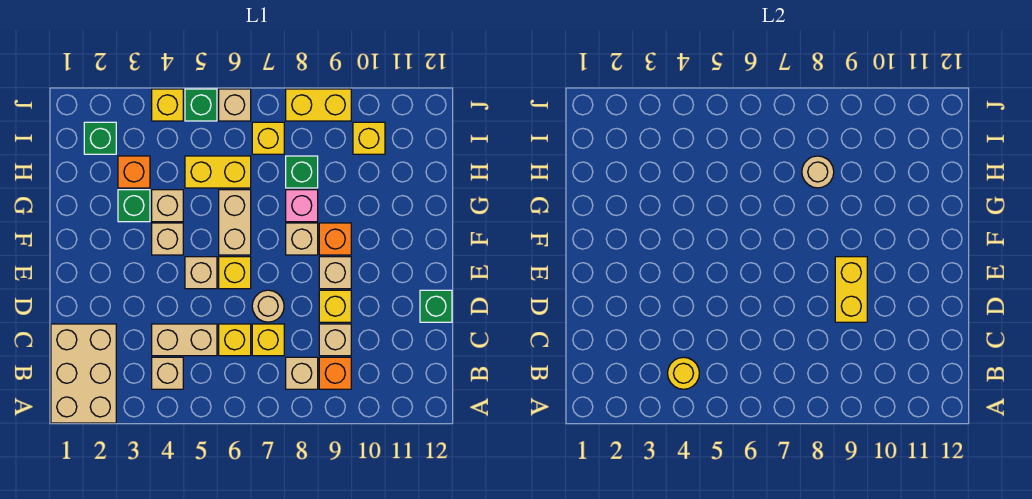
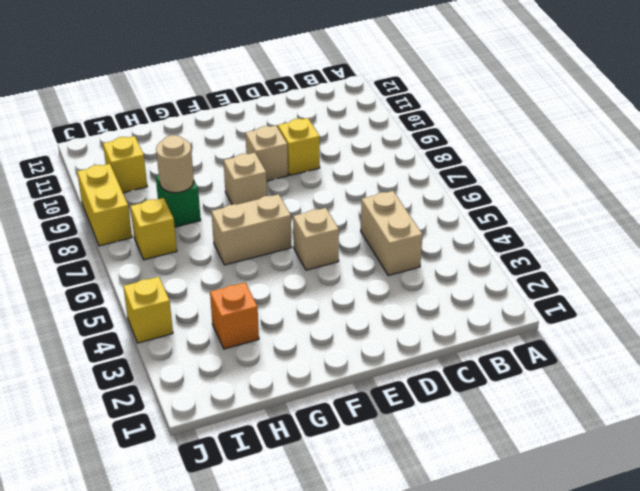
none -> tan brick A1:C2 level 1
none -> tan brick B4 level 1
none -> tan brick B8 level 1
none -> orange brick B9 level 1

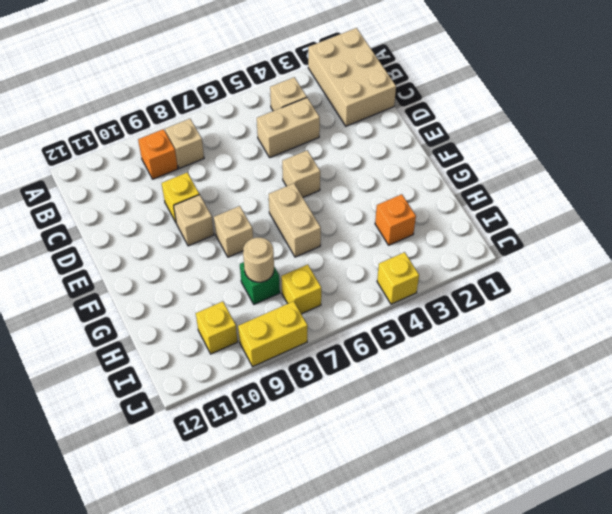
none -> yellow brick C6 level 1
none -> yellow brick C7 level 1
none -> tan brick C9 level 1
none -> tan round brick D7 level 1

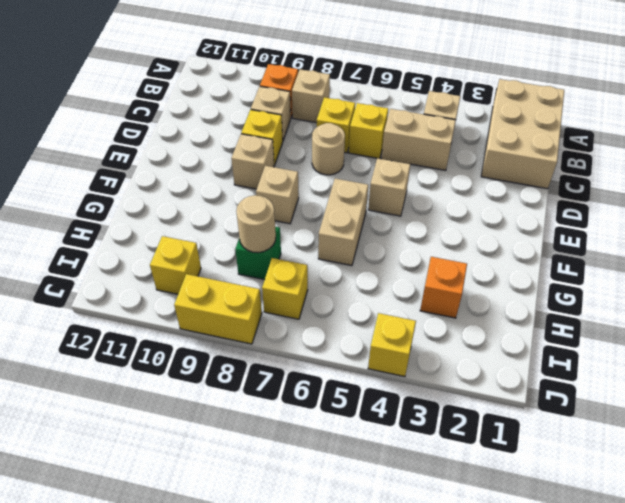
none -> green brick D12 level 1
none -> yellow brick E6 level 1
none -> tan brick F4 level 1
none -> orange brick F9 level 1

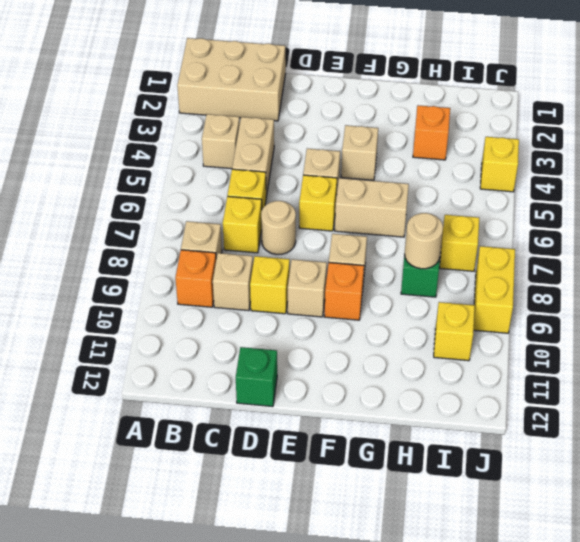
none -> green brick G3 level 1
none -> tan brick G4 level 1
none -> pink brick G8 level 1
none -> yellow brick H5:H6 level 1

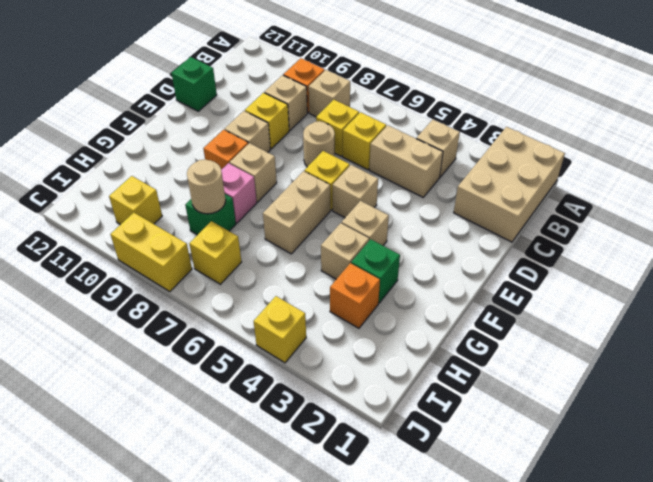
none -> yellow brick H5:H6 level 1
none -> green brick I2 level 1
none -> green brick J5 level 1
none -> tan brick J6 level 1

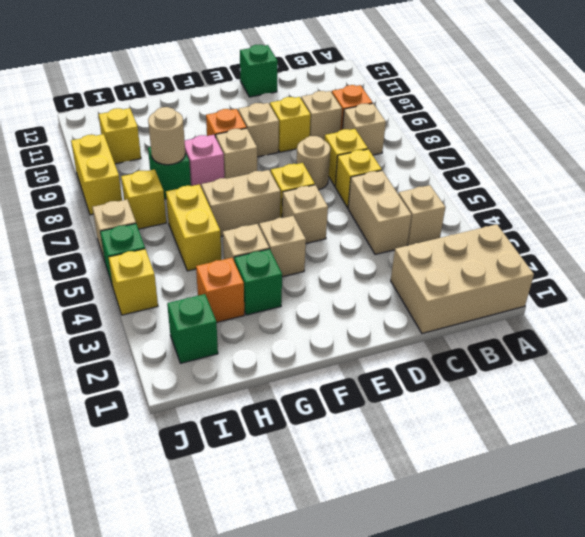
none -> yellow round brick B4 level 2
none -> yellow brick D9:E9 level 2

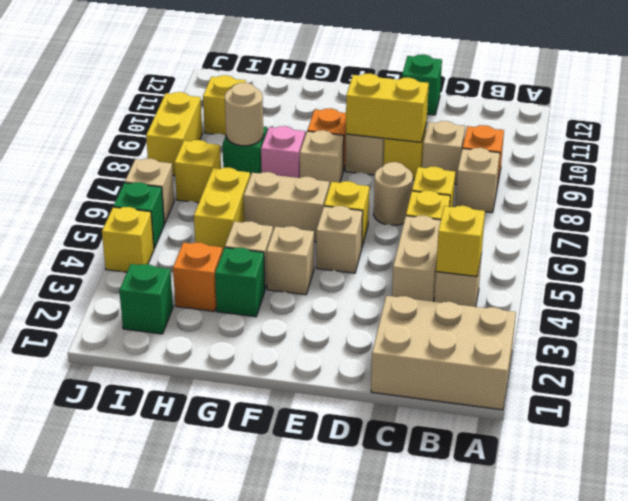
yellow brick B4 level 2 -> yellow round brick B4 level 2

